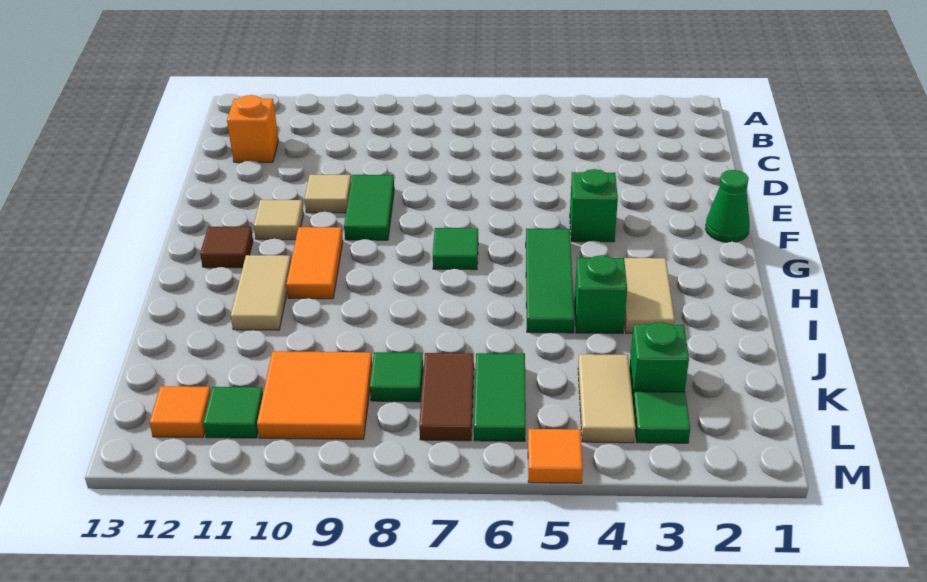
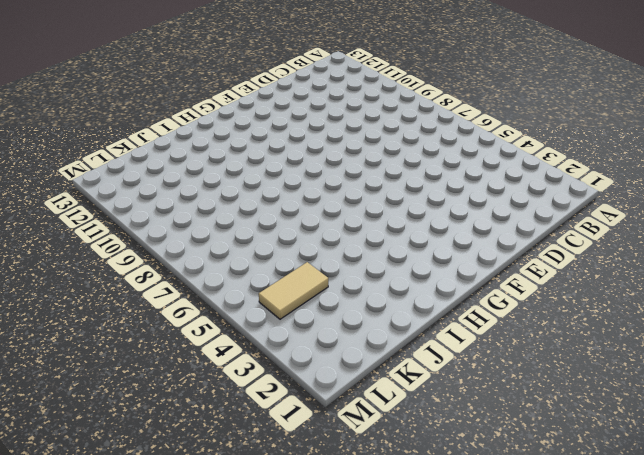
none -> orange brick C12 level 1
none -> green tile E9:F9 level 1
none -> tan tile E10 level 1

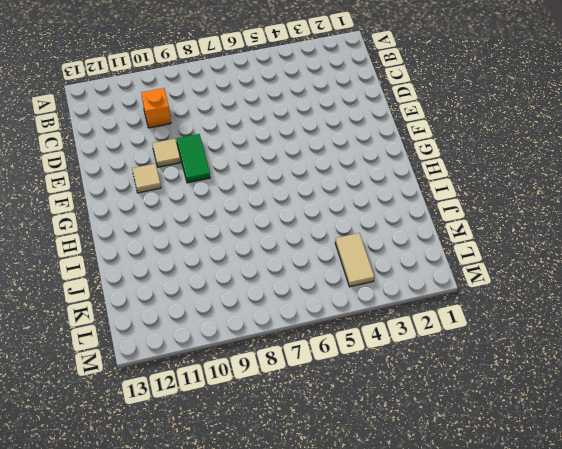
orange brick C10 level 1 -> orange brick C12 level 1
none -> green cone F1 level 1
none -> green brick F4 level 1
none -> green tile G5:I5 level 1

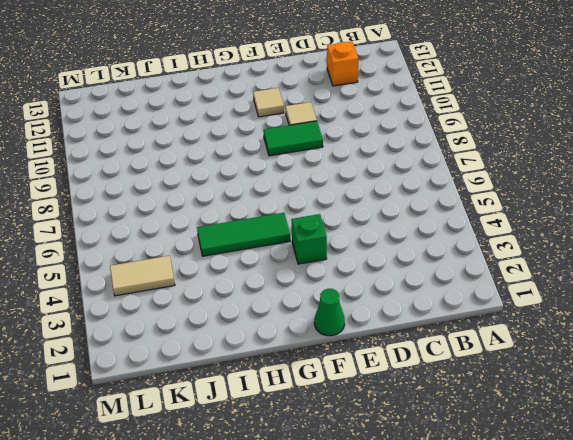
none -> green tile G7 level 1
none -> orange tile G10:H10 level 1
none -> brown tile G12 level 1

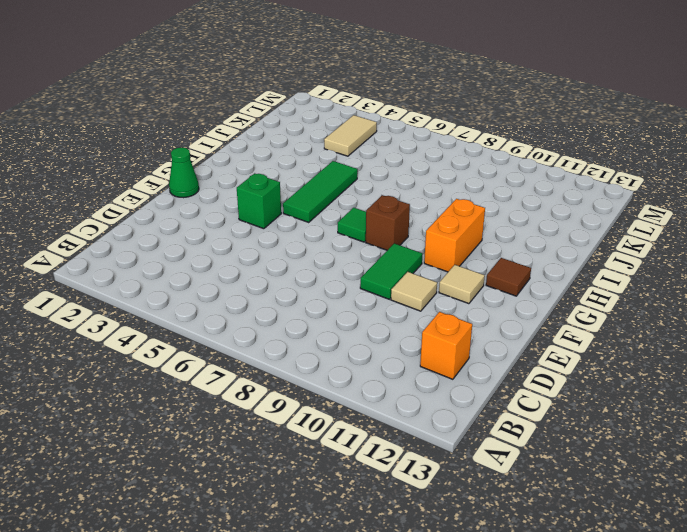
brown brick G8 level 1 -> none
orange brick G10:H10 level 1 -> orange tile G10:H10 level 1
none -> tan tile H3:I3 level 1
none -> tan tile H11:I11 level 1
none -> green brick I4 level 1

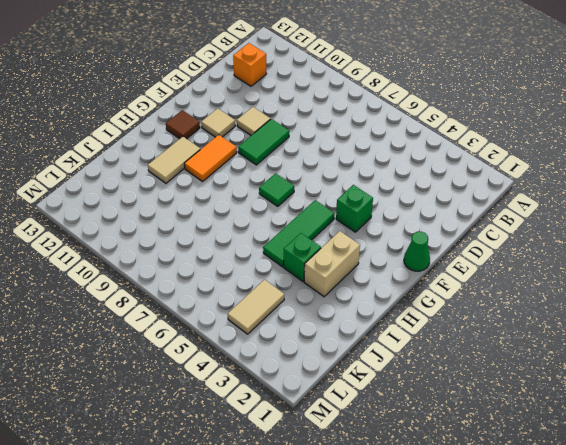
tan brick H3:I3 level 1 -> tan tile H3:I3 level 1
none -> green brick K3 level 1
none -> green tile K6:L6 level 1
none -> brown tile K7:L7 level 1

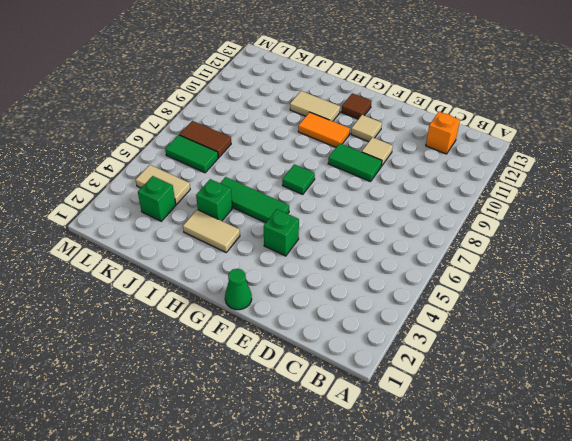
none -> green tile K8 level 1
none -> orange tile K9:L10 level 1
none -> green tile L3 level 1

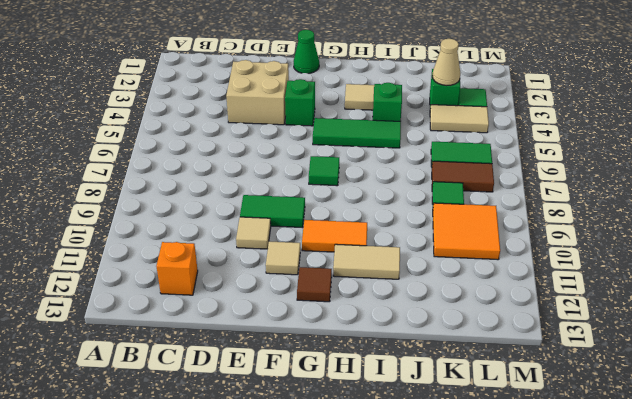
tan brick D3:E4 level 1 -> none
tan cone K3 level 2 -> none
none -> green tile L11 level 1
none -> orange tile L12 level 1
none -> orange tile M5 level 1

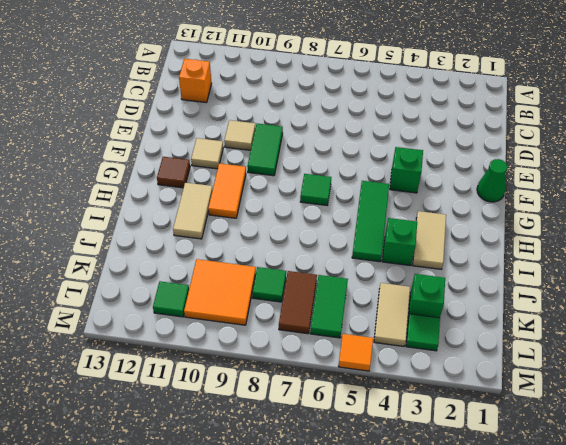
none -> orange tile L12 level 1

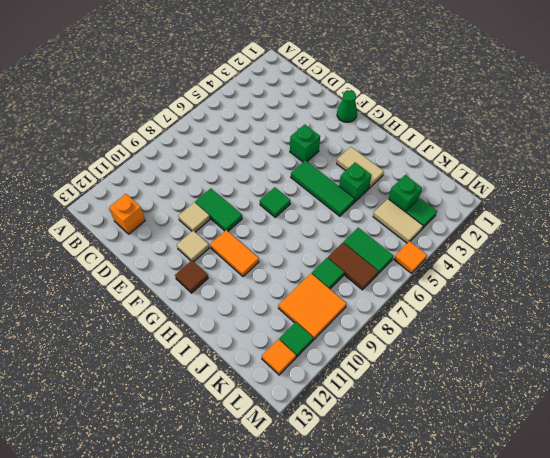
none -> tan tile H11:I11 level 1

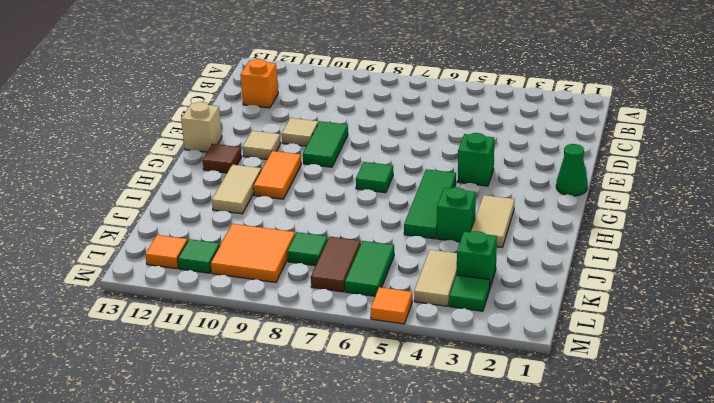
tan brick F13 level 1 -> none

